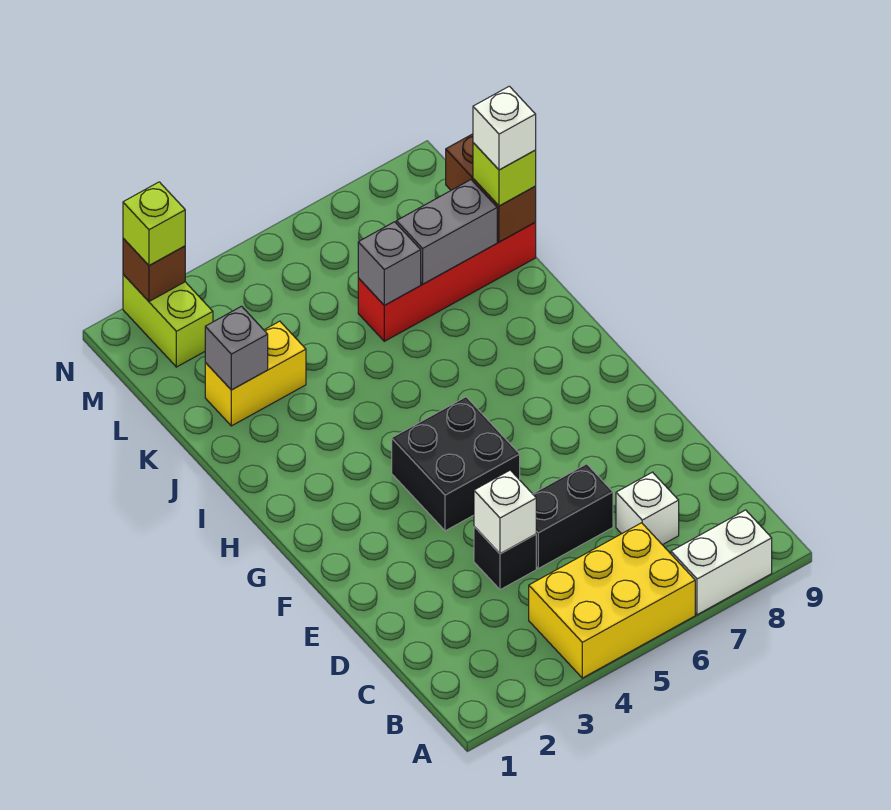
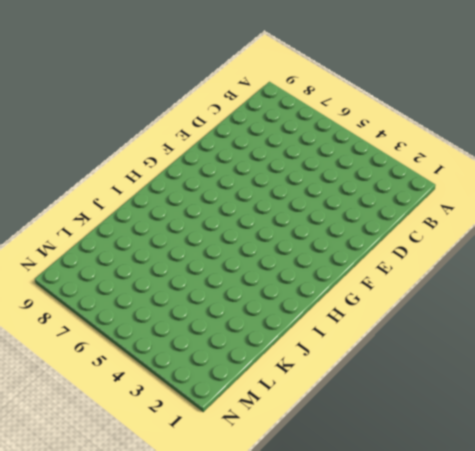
none -> yellow brick A4:B6 level 1
none -> white brick A7:A8 level 1
none -> white brick C7 level 1

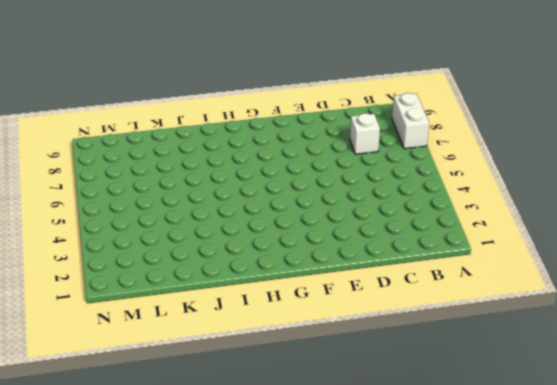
none -> yellow brick A4:B6 level 1
none -> black brick D4 level 1
none -> black brick D5:D6 level 1

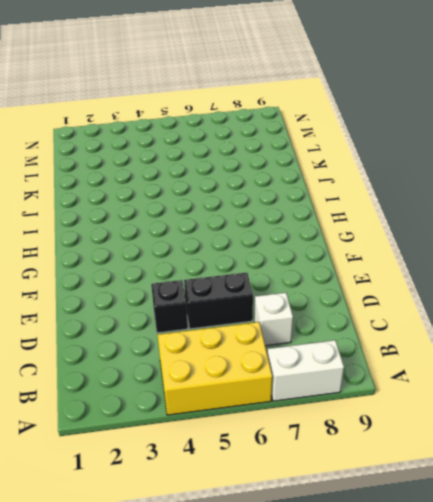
none -> black brick F4:G5 level 1
none -> yellow brick K2:K3 level 1
none -> red brick K6:K9 level 1

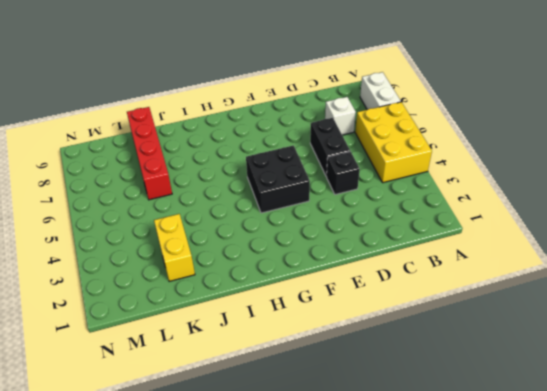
none -> lime brick M2:N2 level 1
none -> white brick D4 level 2
none -> grey brick K2 level 2

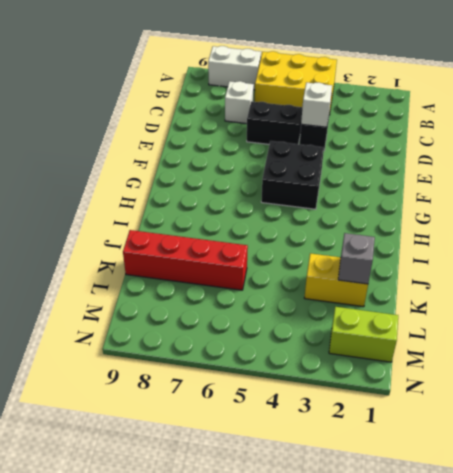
lime brick M1:M2 level 1 -> lime brick M2:N2 level 1
none -> grey brick K6 level 2
none -> grey brick K7:K8 level 2
none -> brown brick K9:L9 level 2

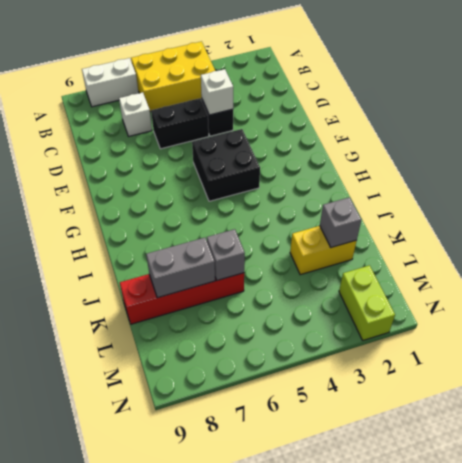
none -> brown brick K9:L9 level 2
none -> brown brick N2 level 2
none -> lime brick K9 level 3

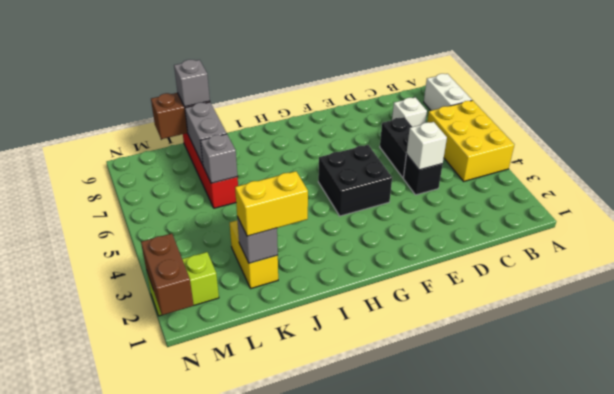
yellow brick J2:K2 level 3 -> none
grey brick K9 level 3 -> lime brick K9 level 3
brown brick N1:N2 level 2 -> brown brick N2 level 2
none -> lime brick N2 level 3
none -> white brick K9 level 4

